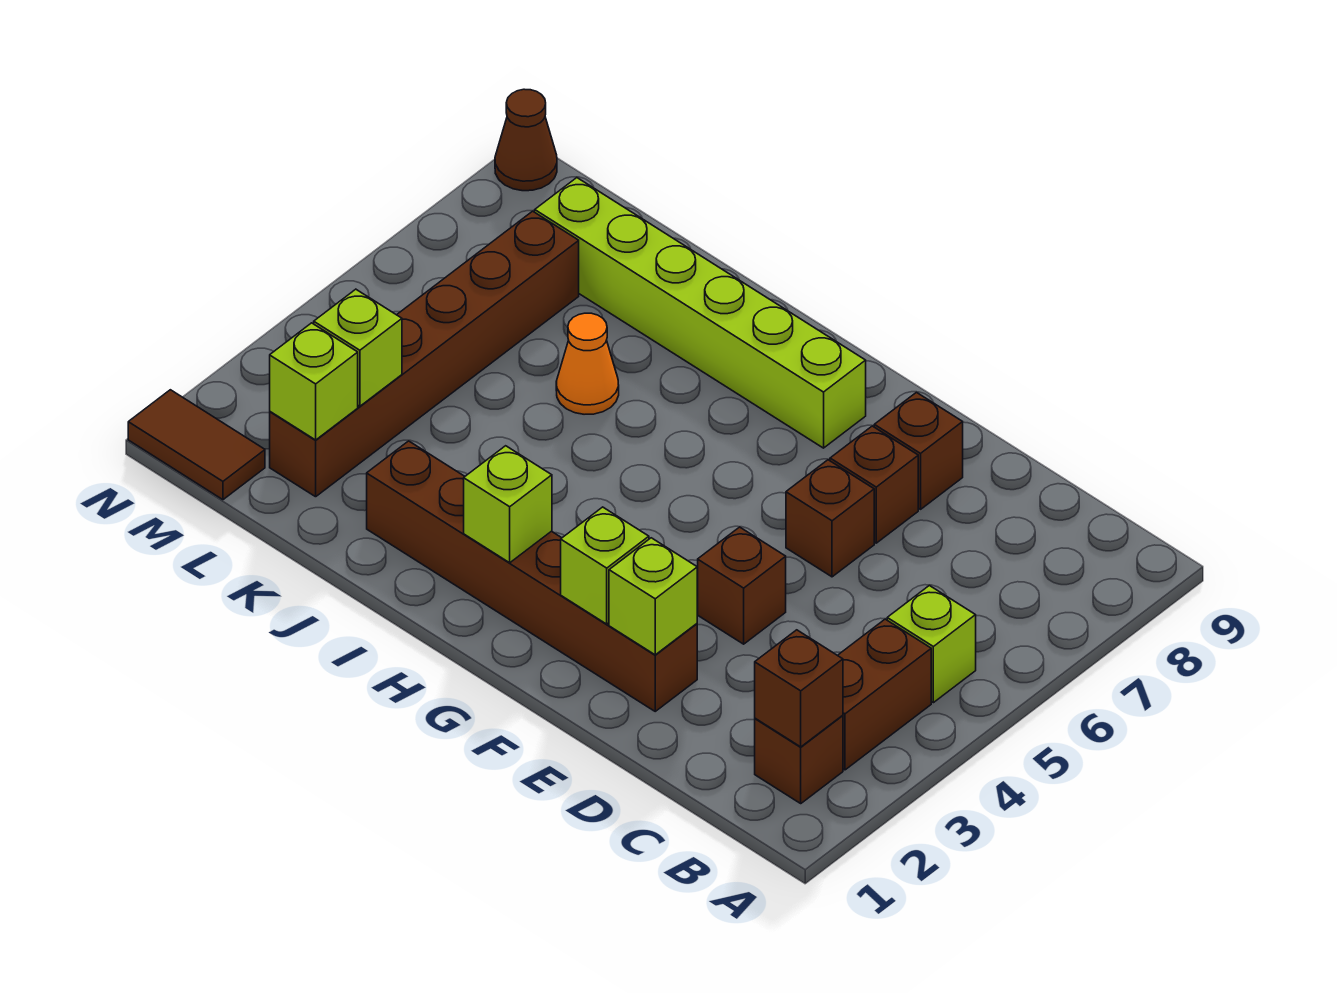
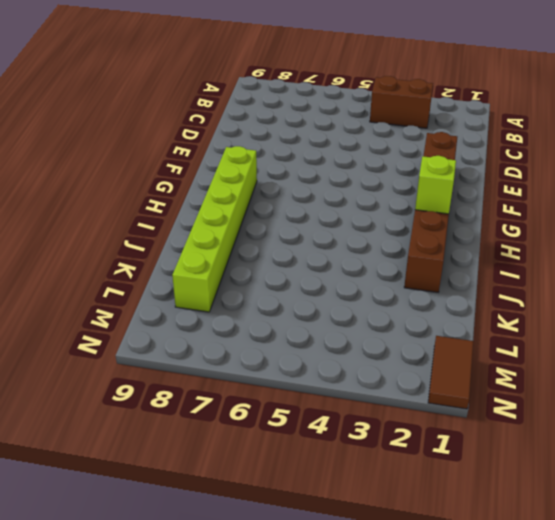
none -> brown brick B2 level 1
none -> lime brick B5 level 1
none -> brown brick E4 level 1

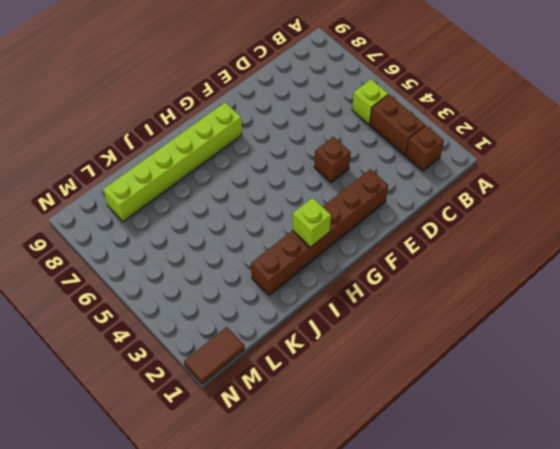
none -> brown brick E6 level 1
none -> brown brick E7 level 1
none -> brown brick E8 level 1

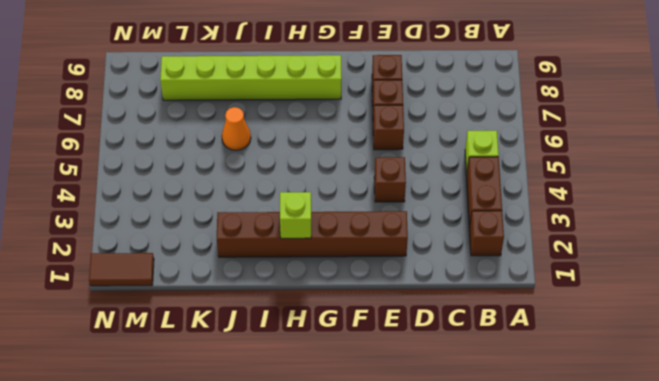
none -> brown brick L2:L7 level 1
none -> brown cone N9 level 1
none -> brown brick B2 level 2

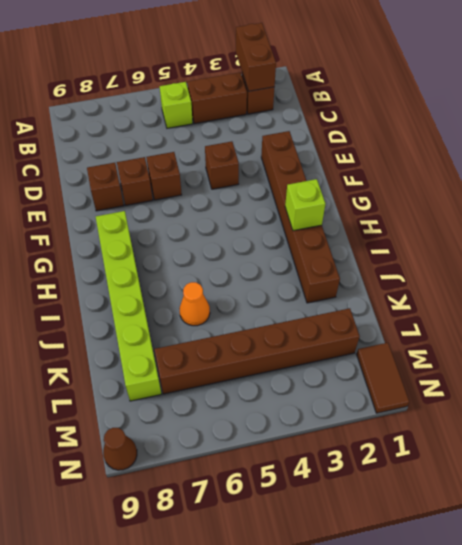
brown brick A2:B2 level 2 -> brown brick B2 level 2
none -> lime brick E2 level 2
none -> lime brick F2 level 2
none -> lime brick L2 level 2

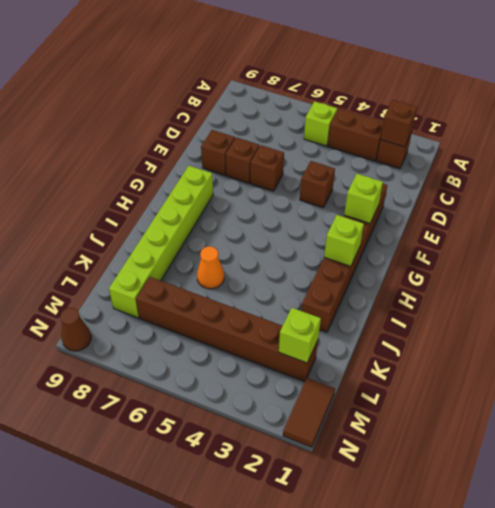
none -> lime brick E2 level 2
none -> lime brick L3 level 2

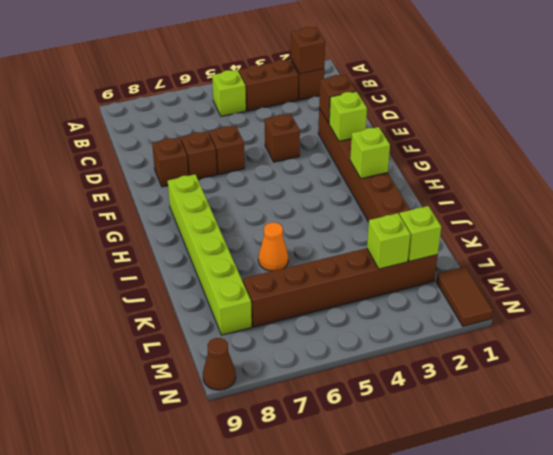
brown brick E2 level 2 -> lime brick E2 level 2

